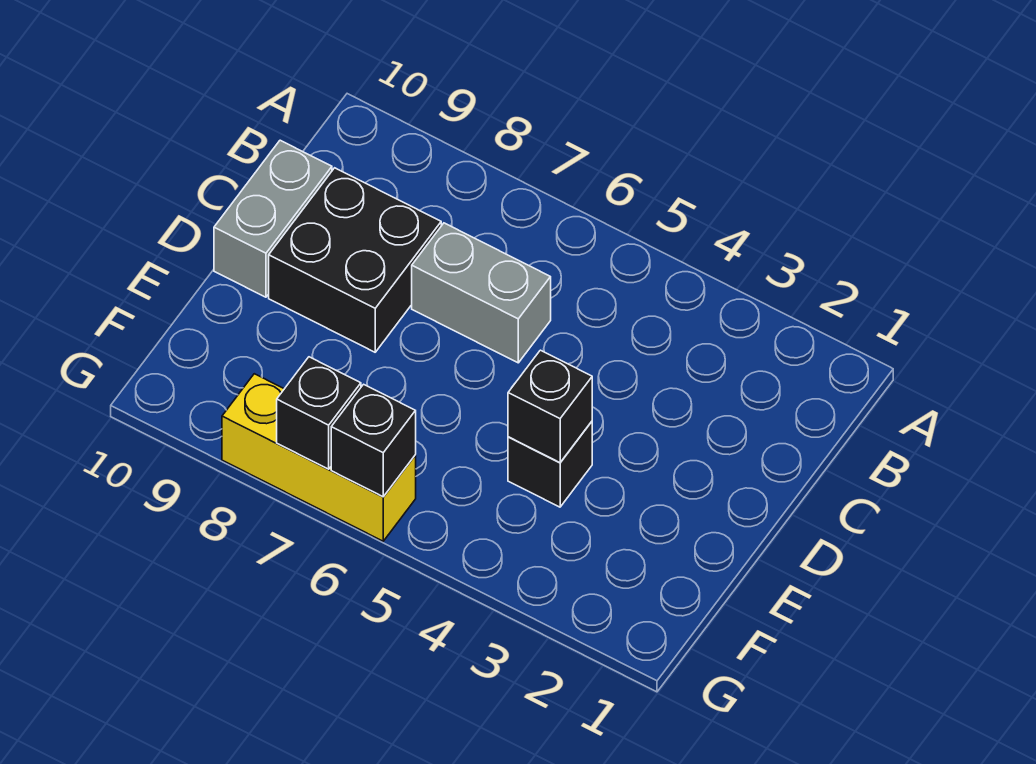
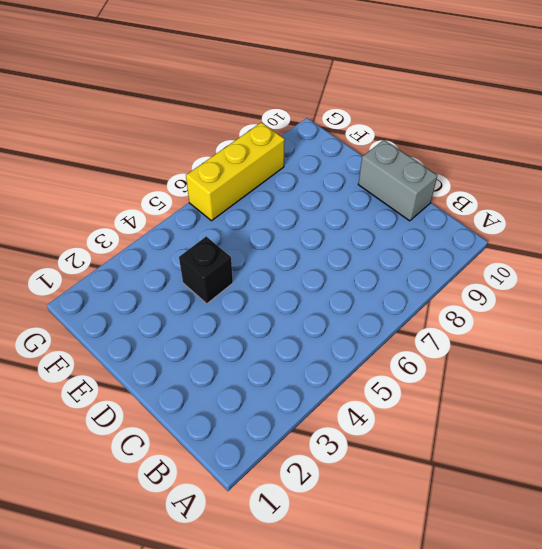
none -> grey brick C6:C7 level 1
none -> black brick C8:D9 level 1

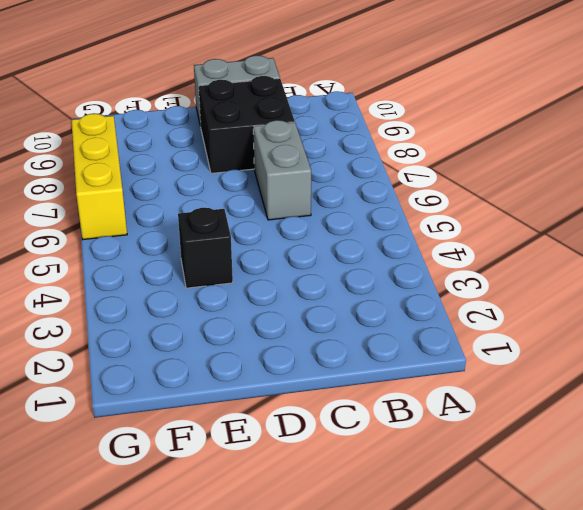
none -> black brick E4 level 2
none -> black brick G6 level 2

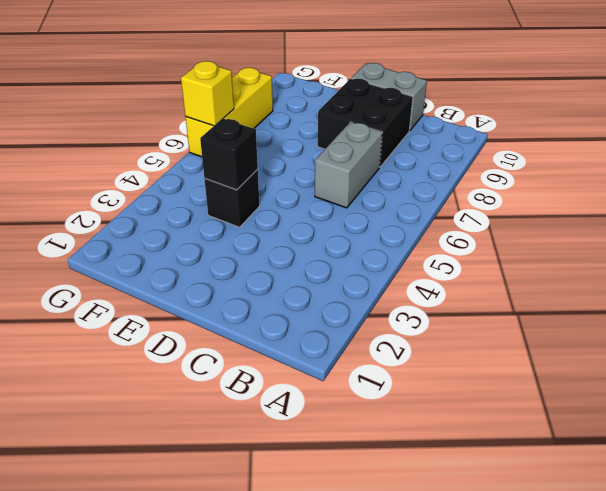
yellow brick G6 level 2 -> black brick G6 level 2
none -> black brick G7 level 2

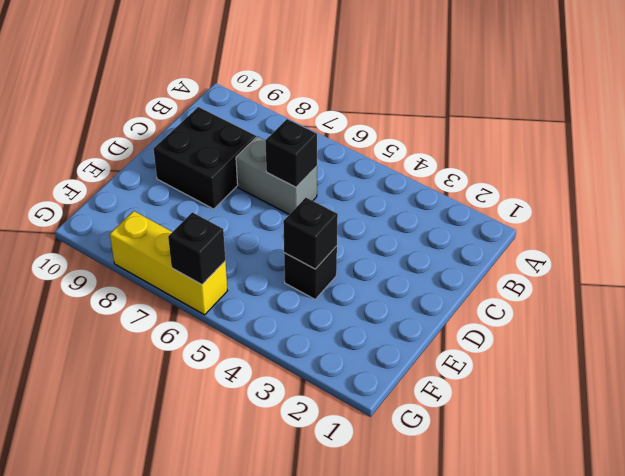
black brick C6 level 2 -> black brick G7 level 2
none -> grey brick C10:D10 level 1

